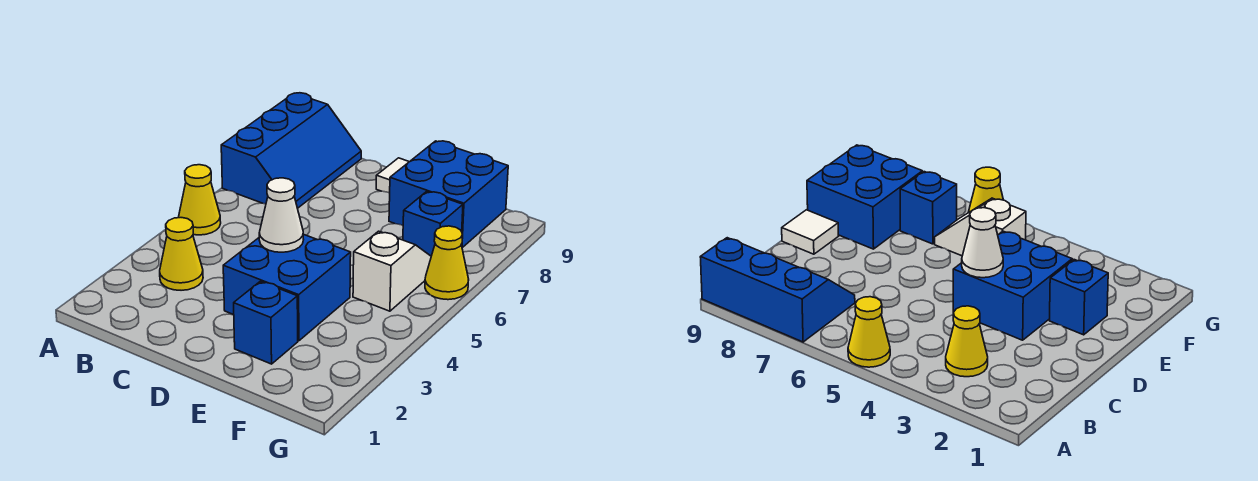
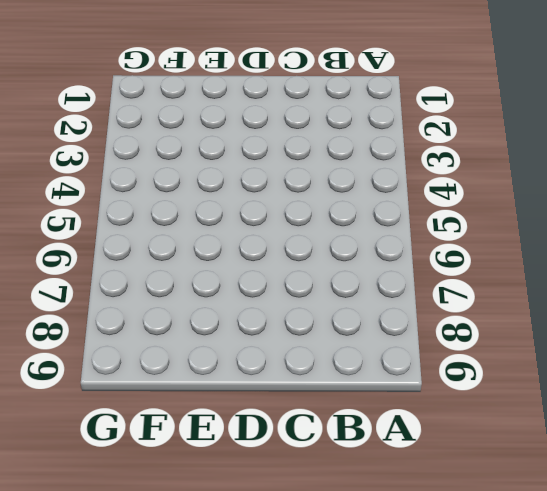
none -> yellow cone A5 level 1
none -> blue slope A7:B9 level 1 top A

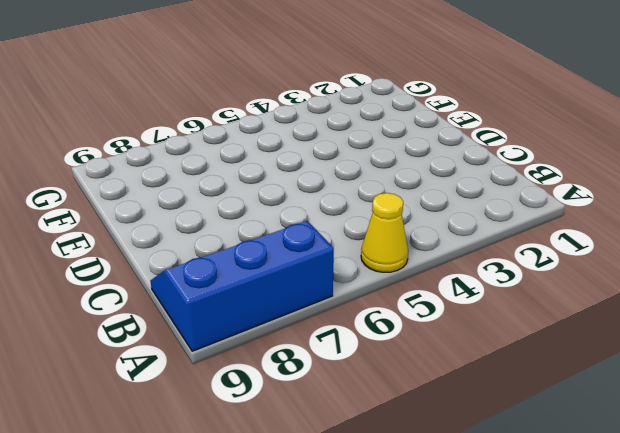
none -> yellow cone B3 level 1
none -> blue brick D3:E4 level 1

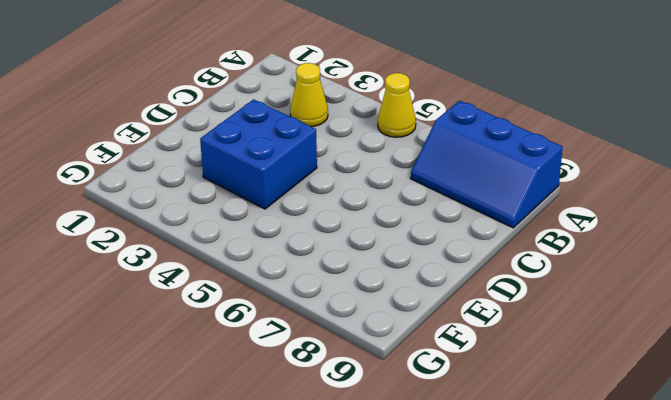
none -> white tile D9 level 1
none -> blue brick E2 level 1

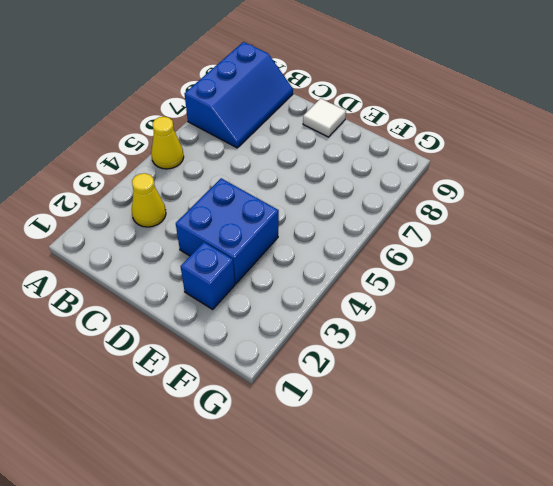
none -> blue brick E8:F9 level 1
none -> white slope F5:F6 level 1 top 5

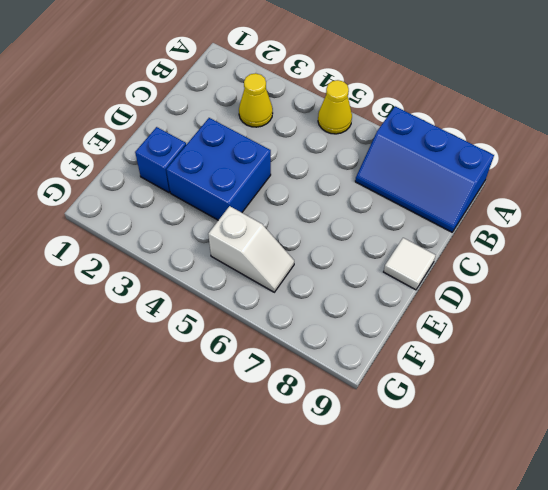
none -> blue brick E8:F9 level 1
none -> blue brick F7 level 1

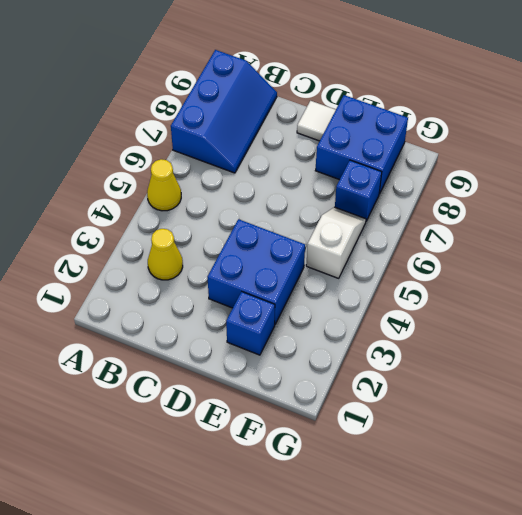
none -> yellow cone G6 level 1
none -> white cone D4 level 2

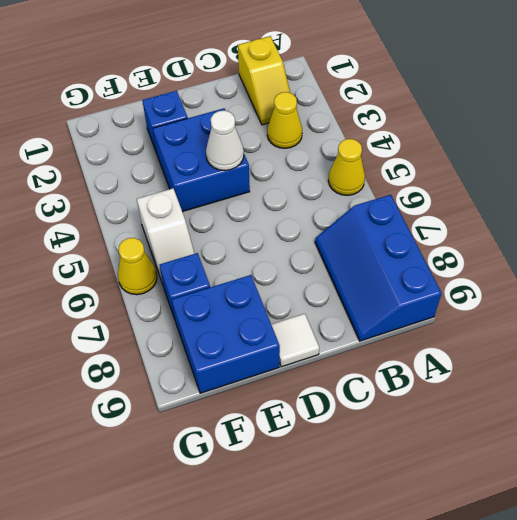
yellow slope B1:B2 level 1 top 1 -> none

